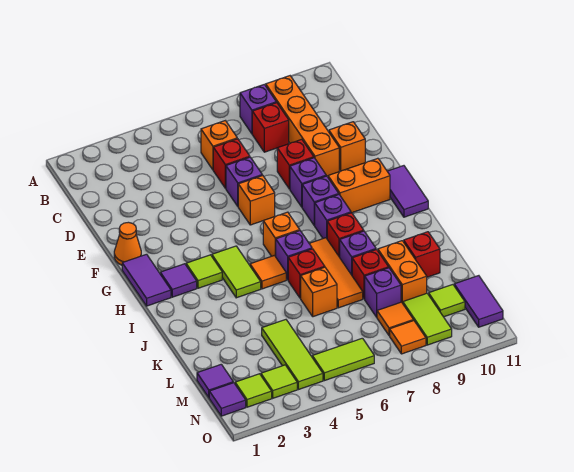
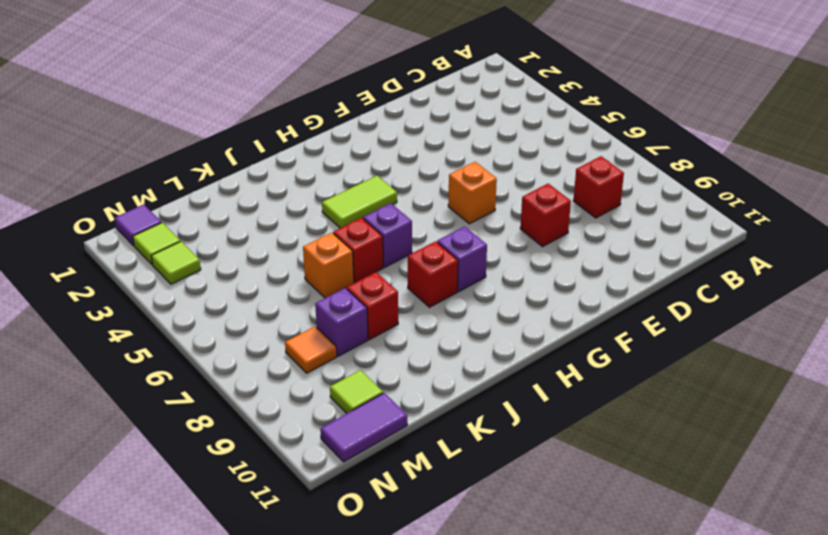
none -> purple brick B8 level 1
none -> orange brick B9:E9 level 1
none -> orange brick C6 level 1
none -> red brick D6 level 1

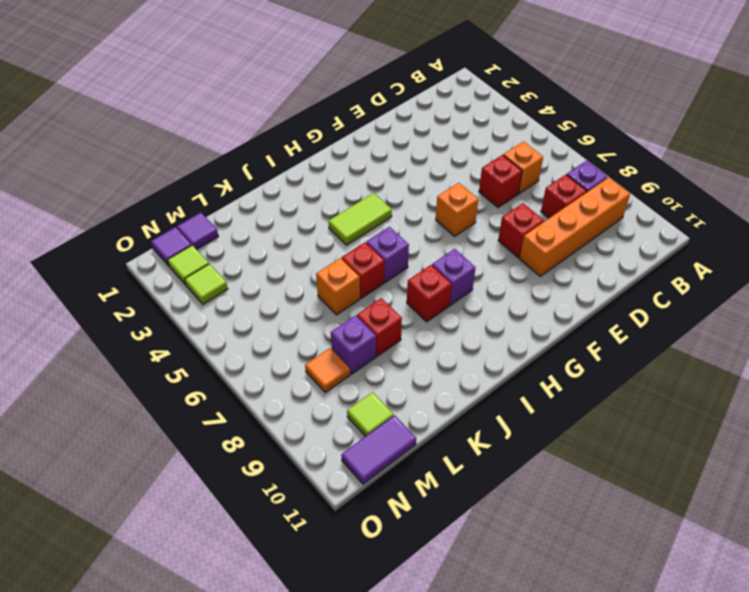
none -> purple brick E6 level 1
none -> orange brick E10 level 1
none -> orange cone F1 level 1
none -> purple brick F8 level 1

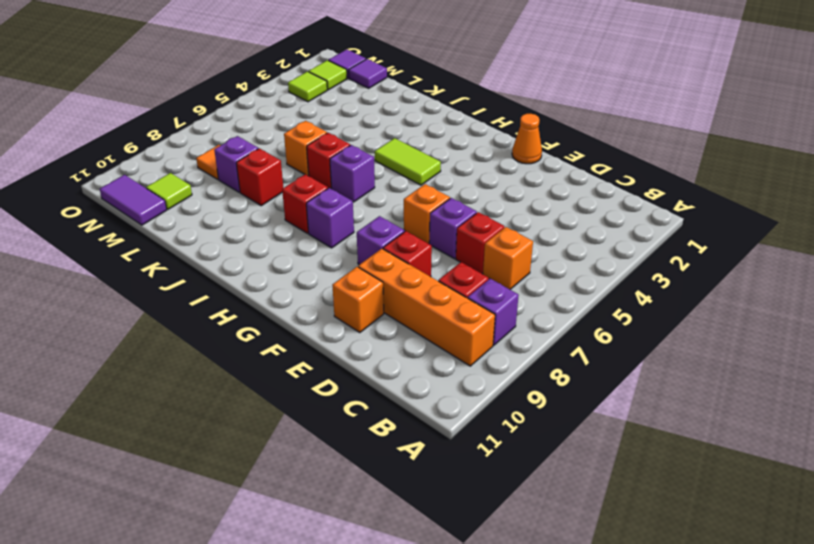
none -> purple tile G1:H1 level 1
none -> purple brick G8 level 1
none -> orange brick G9:G10 level 1
none -> purple tile G11:H11 level 1

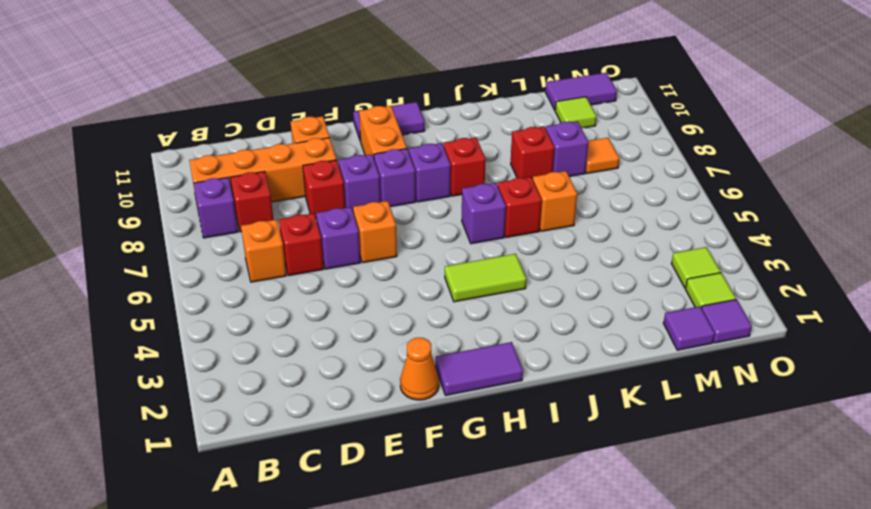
none -> purple tile H2 level 1
none -> lime tile H3 level 1
none -> orange brick H6 level 1
none -> orange tile I5 level 1

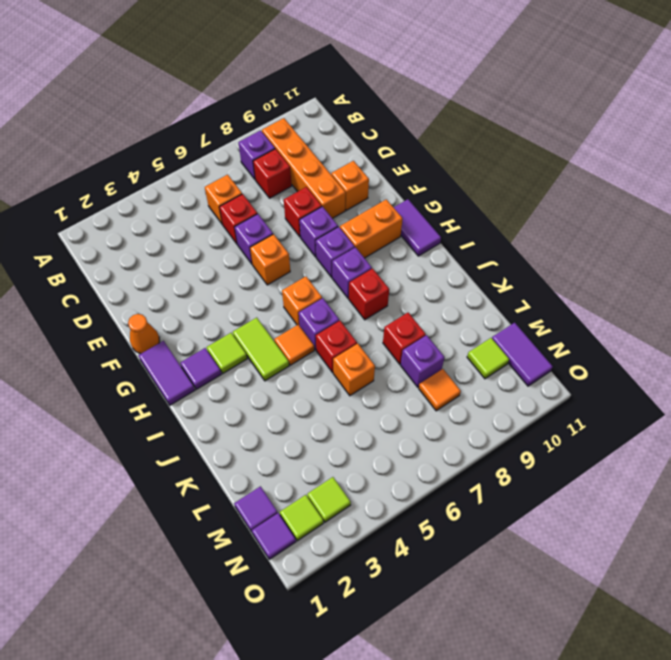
none -> orange tile I7:K7 level 1
none -> purple brick J8 level 1
none -> orange brick K9:L9 level 1
none -> red brick K10 level 1

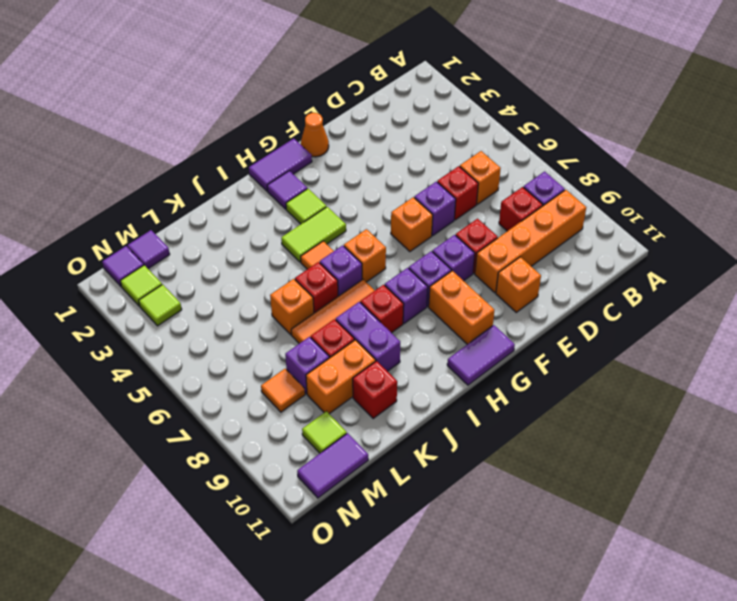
purple brick J8:J9 level 1 -> purple brick J8 level 1
none -> lime tile L4:N4 level 1
none -> lime tile M9:N9 level 1
none -> lime tile N5:N6 level 1
none -> orange tile N8 level 1

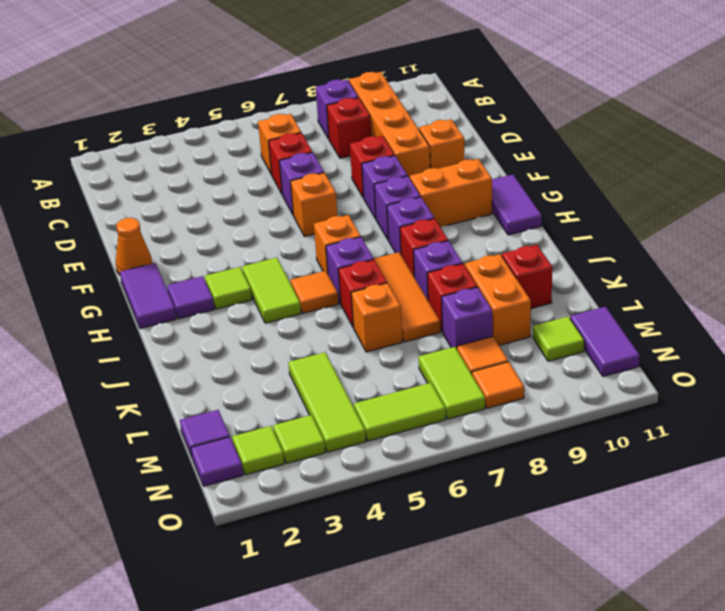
lime tile M7:N7 level 1 -> lime tile M9:N9 level 1

